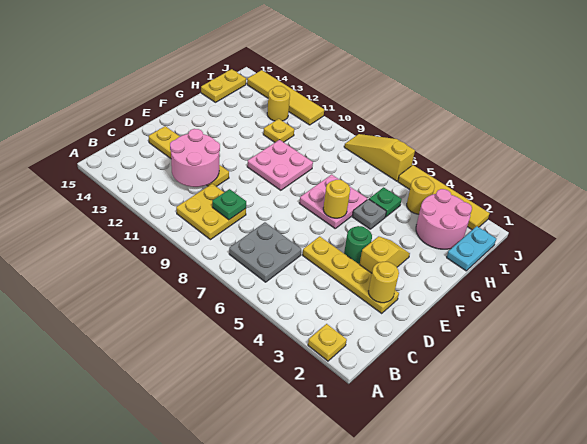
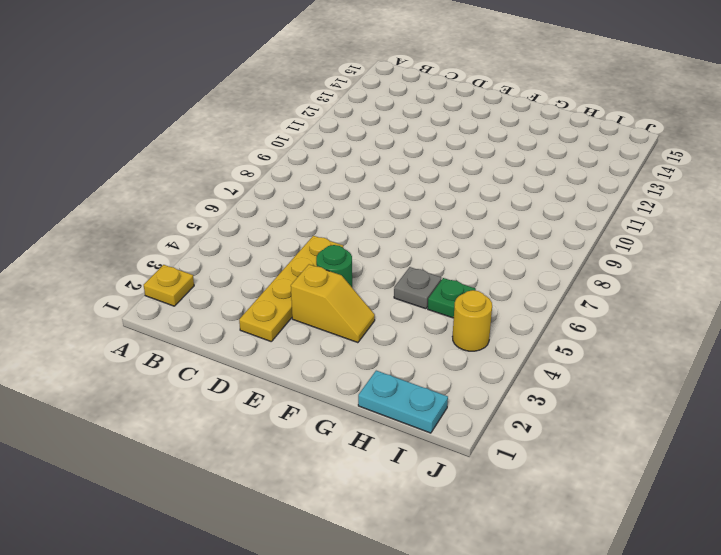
none -> grey plate B6:C7 level 1
none -> yellow plate B9:C10 level 1
none -> yellow plate D11:D14 level 1

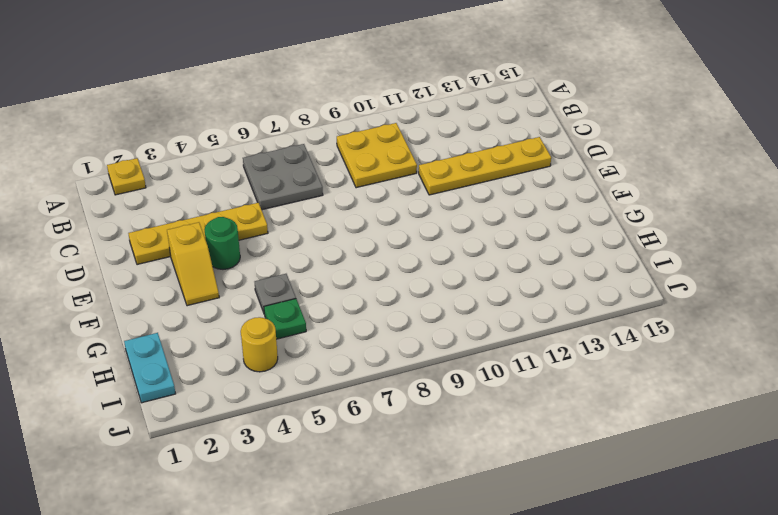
none -> pink plate F6:G7 level 1
none -> pink plate F9:G10 level 1
none -> pink round brick H2:I3 level 1

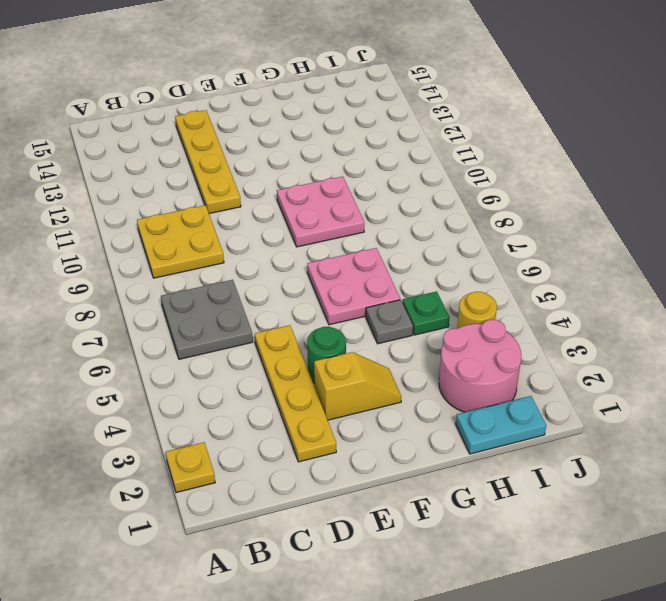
none -> yellow plate H11 level 1
none -> yellow plate H15:I15 level 1
none -> yellow round brick I12 level 1

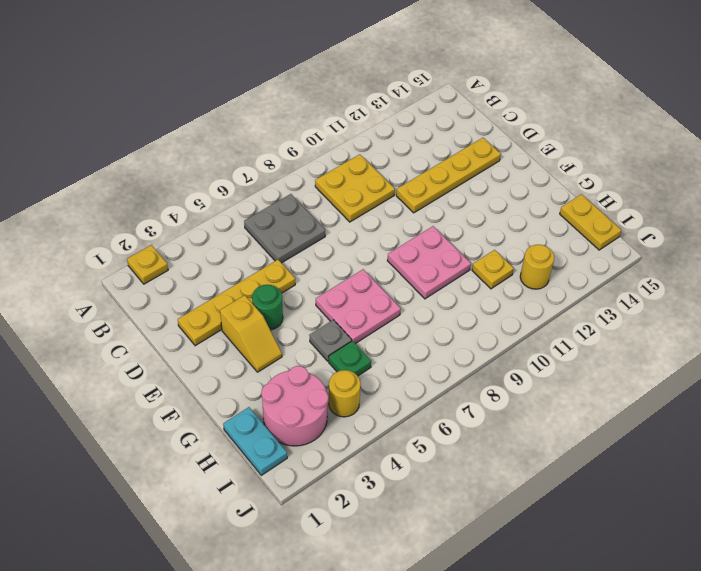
none -> yellow tile J2:J5 level 1
none -> yellow slope J6:J8 level 1 top 6
none -> yellow tile J11:J14 level 1

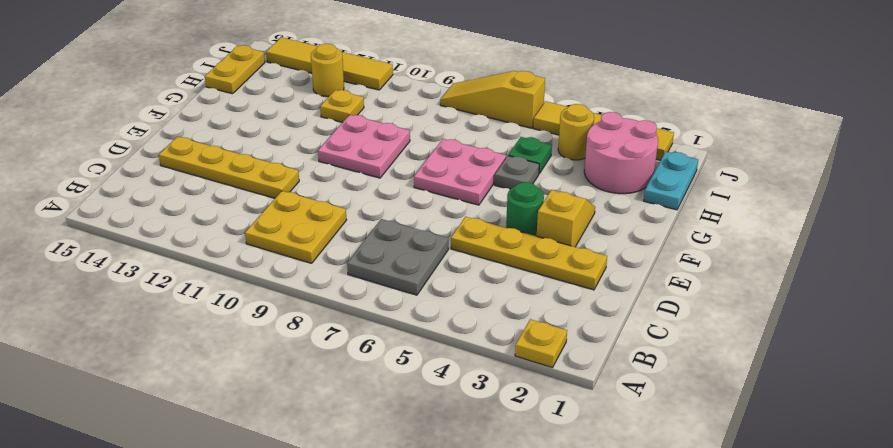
none -> green plate C9 level 2
none -> pink round brick C11:D12 level 2
none -> yellow round brick D2 level 2

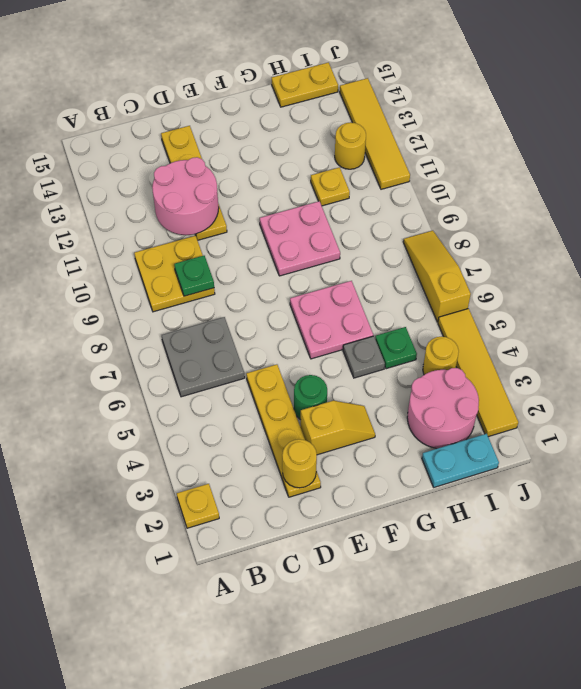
none -> yellow round brick F6 level 2

